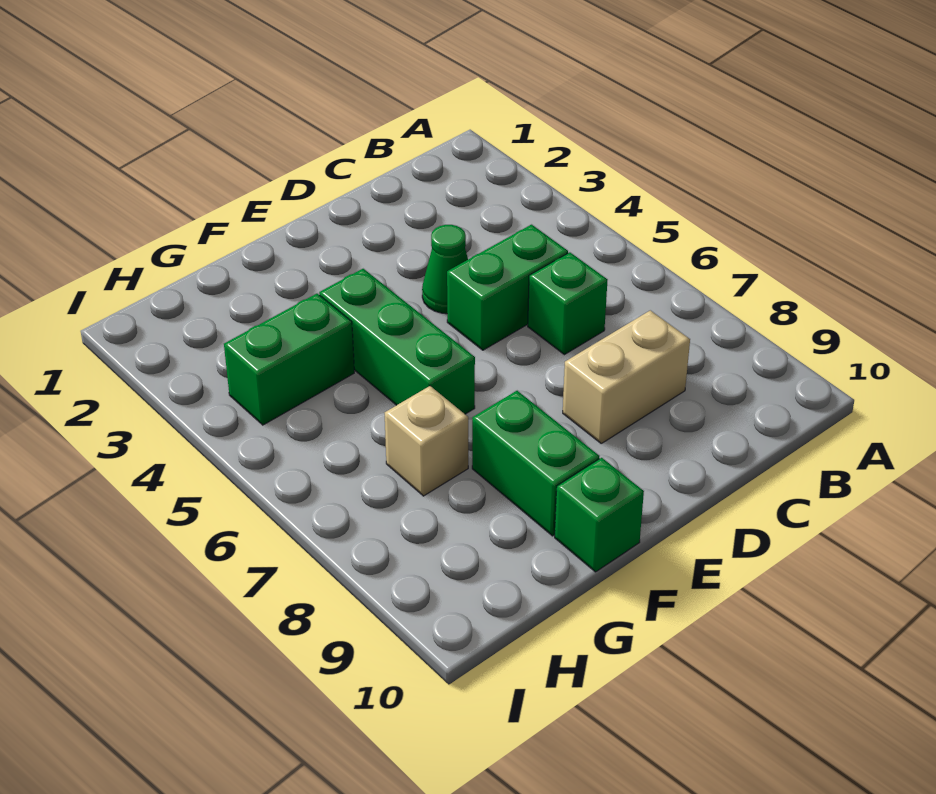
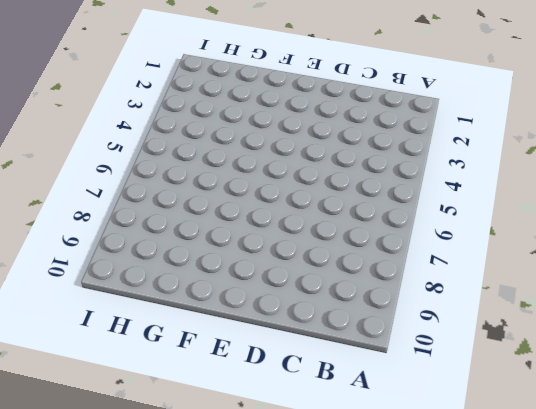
none -> green brick C5:D5 level 1
none -> green brick C6 level 1

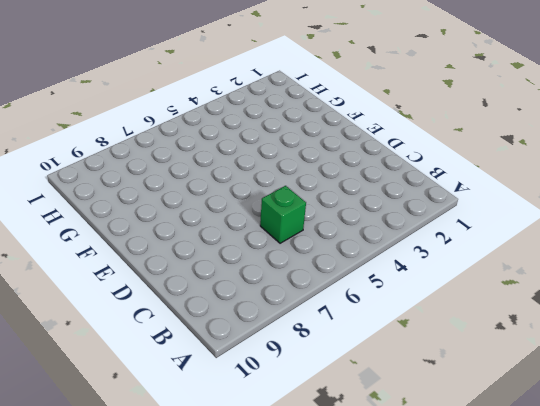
none -> green brick C5:D5 level 1
none -> tan brick C8:D8 level 1

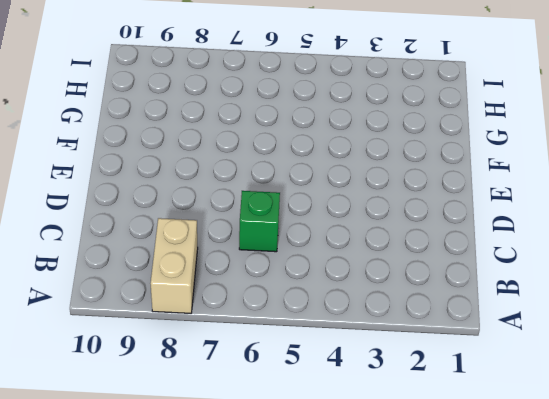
tan brick A8:B8 level 1 -> tan brick C8:D8 level 1
none -> green brick C5:D5 level 1
none -> green cone D4 level 1

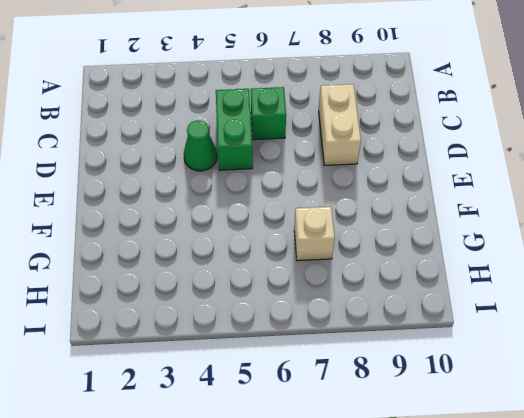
none -> green brick F4:F6 level 1
none -> green brick F8:F9 level 1

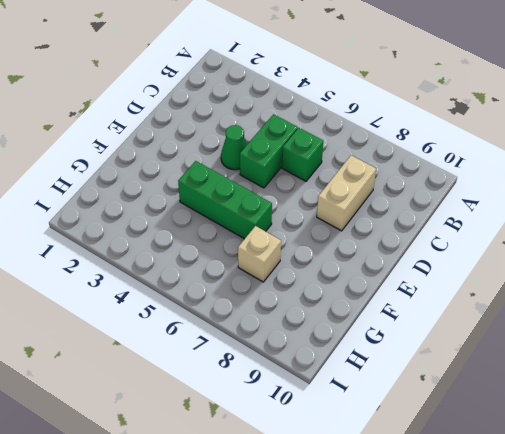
none -> green brick F8:F9 level 1
none -> green brick F10 level 1

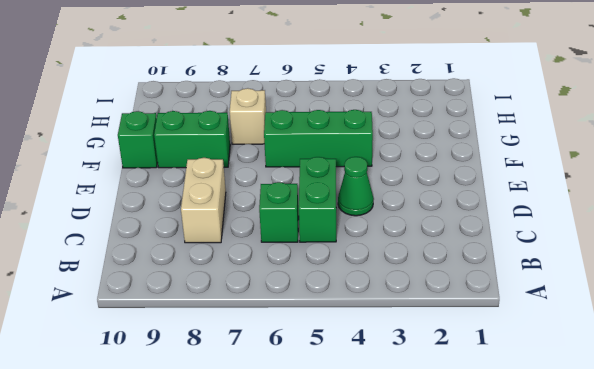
none -> green brick G4:H4 level 1

